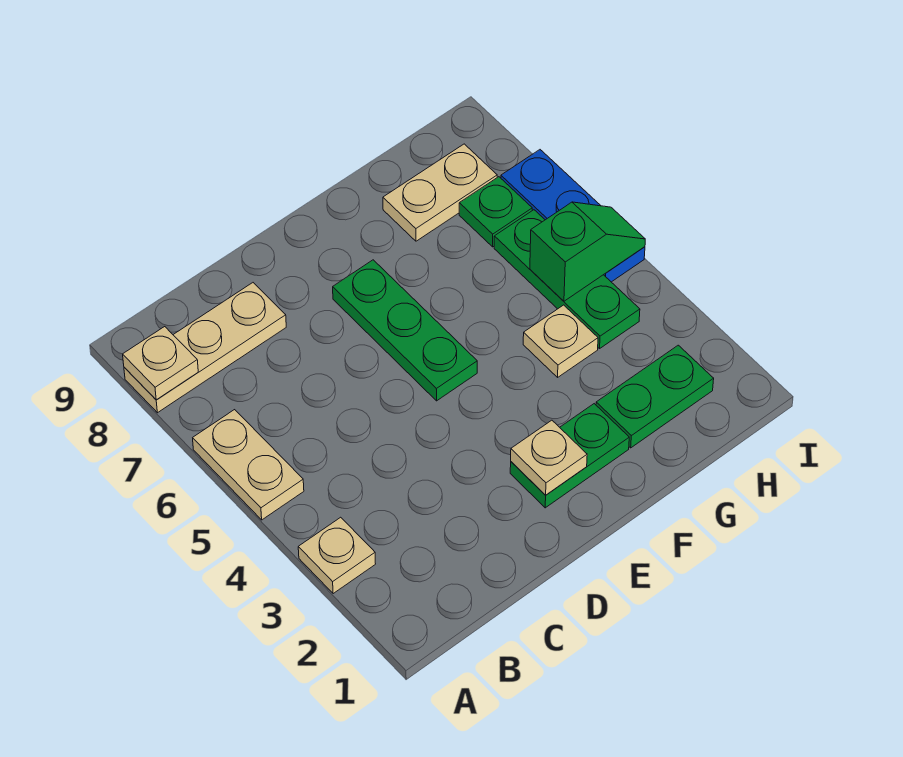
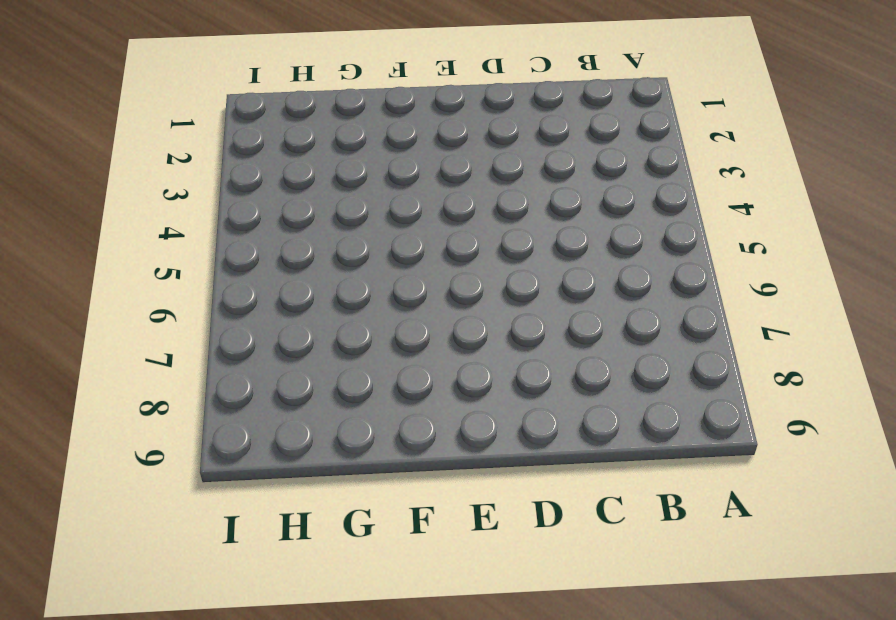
none -> tan plate A3 level 1
none -> tan plate A5:A6 level 1
none -> tan plate A8:C8 level 1

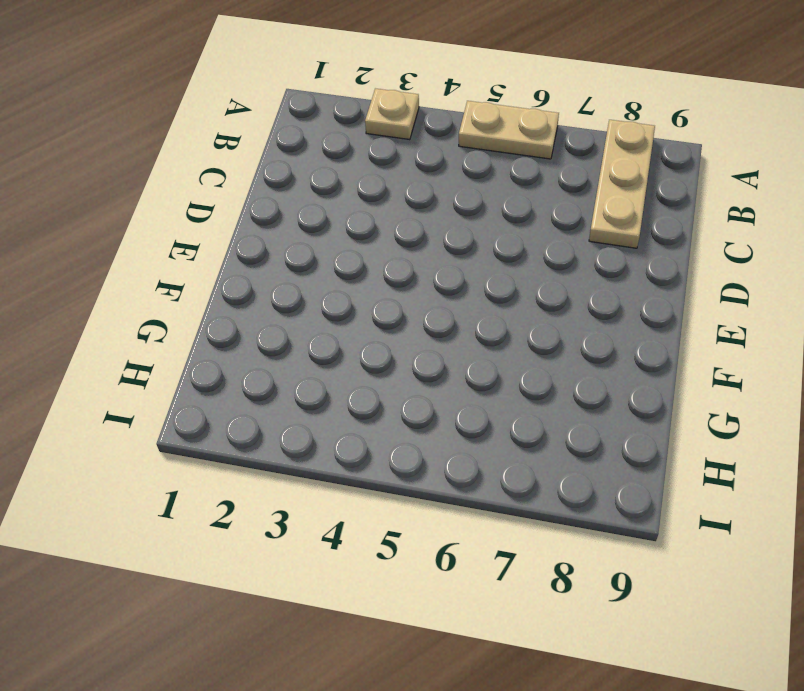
none -> green plate E2:F2 level 1
none -> green plate E5:E7 level 1
none -> green plate G2:H2 level 1

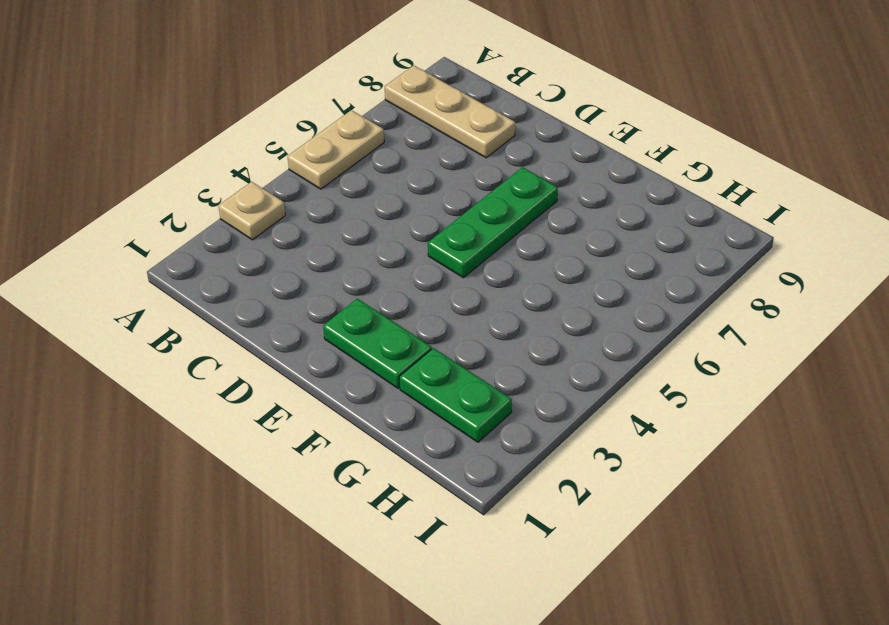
none -> tan plate G4 level 1
none -> tan plate G8:H8 level 1
none -> green plate H4:H6 level 1

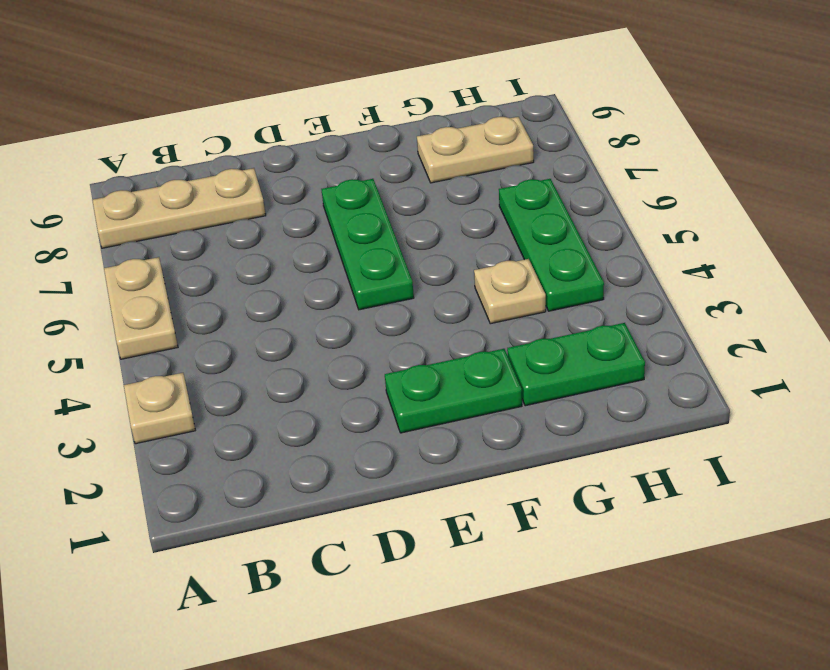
none -> green plate H7 level 1
none -> blue plate I5:I7 level 1
none -> tan plate A8 level 2

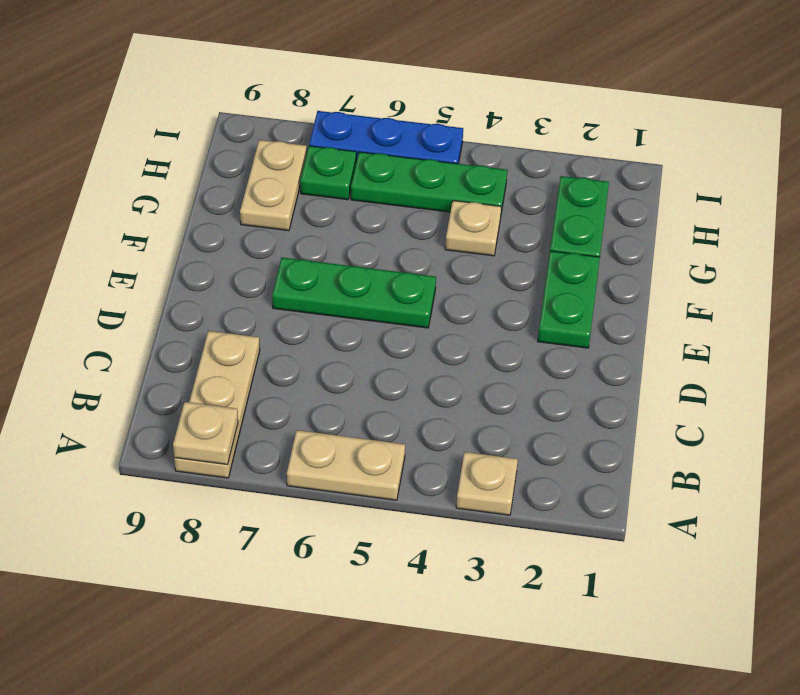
none -> tan plate E2 level 2
none -> green slope H5:I5 level 2 top H

